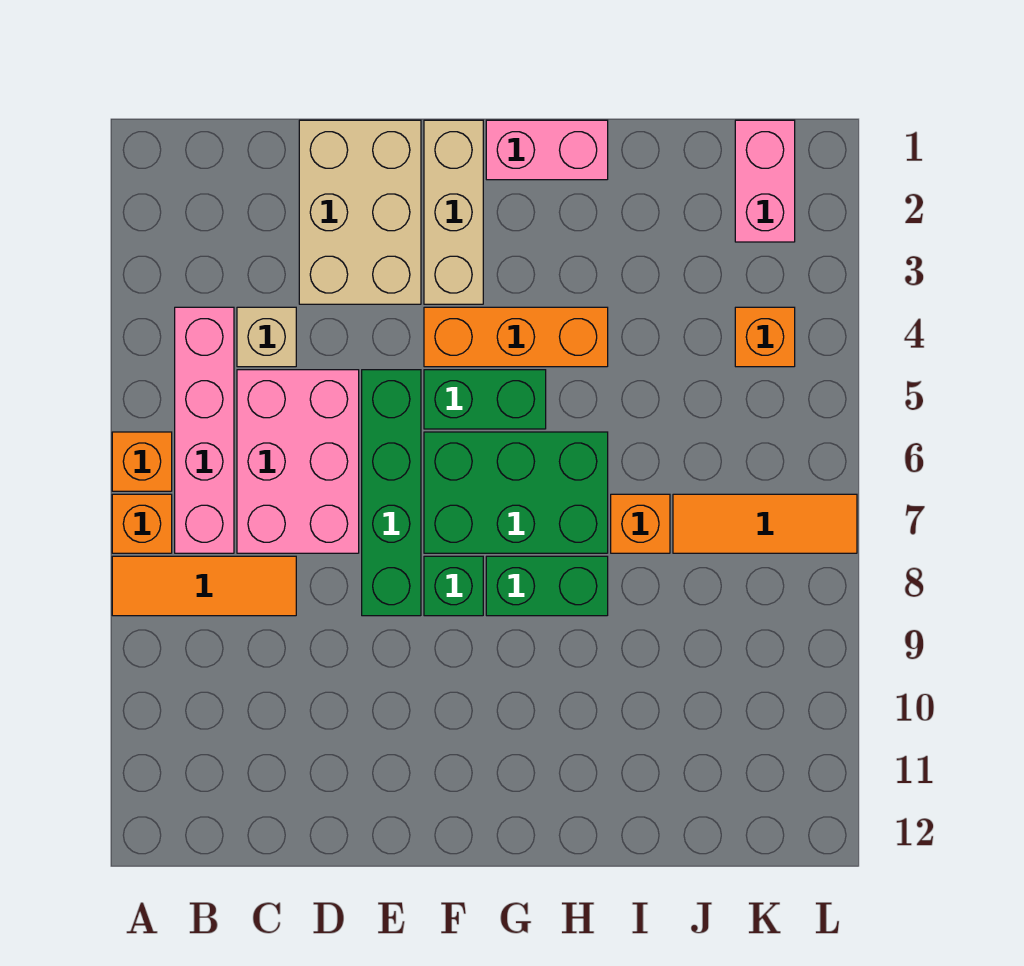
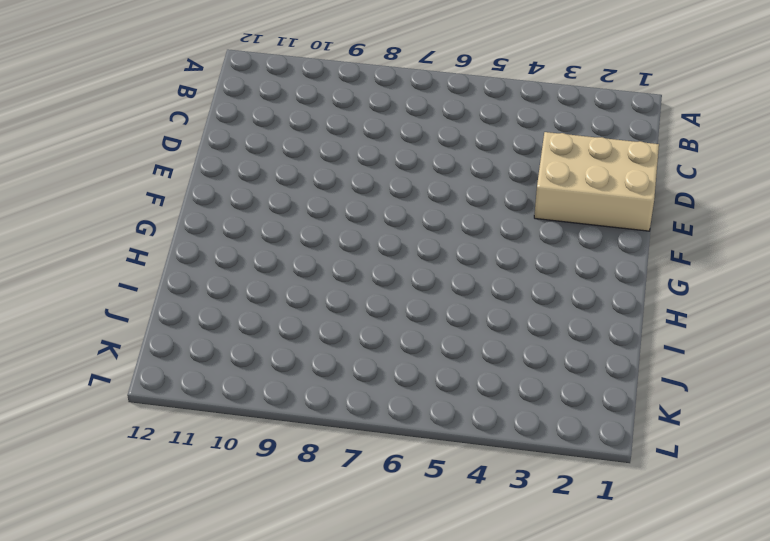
none -> orange brick A6 level 1
none -> orange brick A7 level 1
none -> orange tile A8:C8 level 1

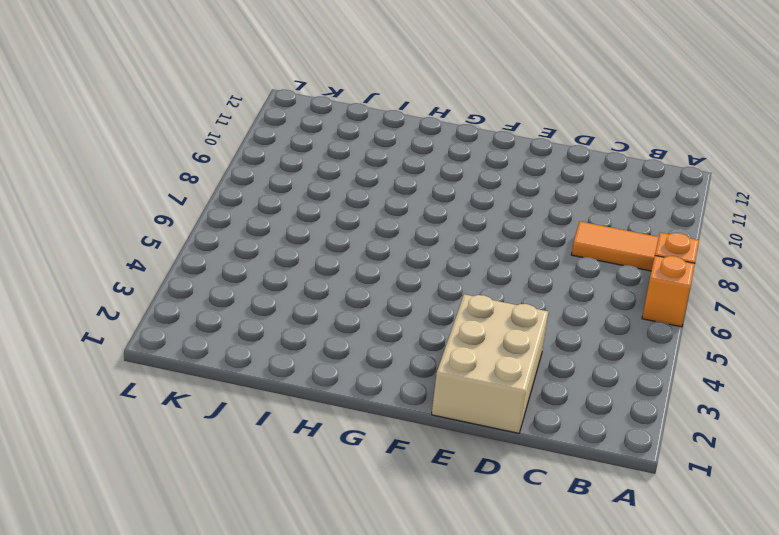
none -> pink brick B4:B7 level 1
none -> tan brick C4 level 1
none -> pink brick C5:D7 level 1

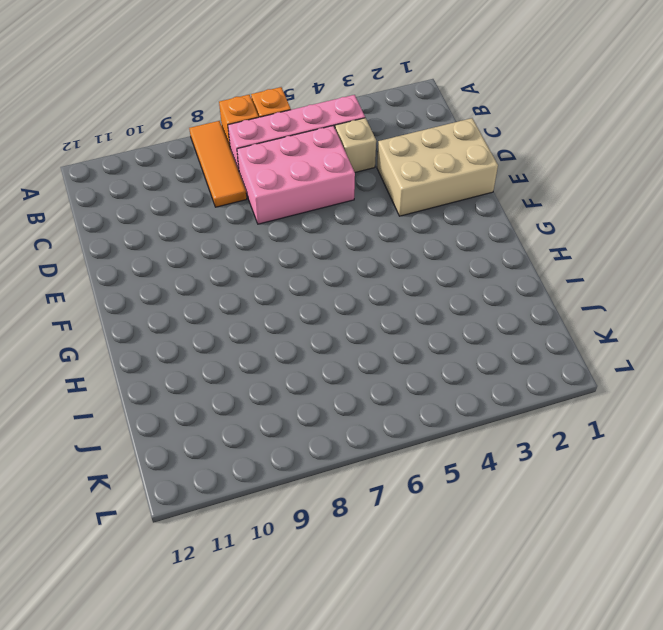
none -> green brick E5:E8 level 1
none -> tan brick F1:F3 level 1
none -> orange brick F4:H4 level 1

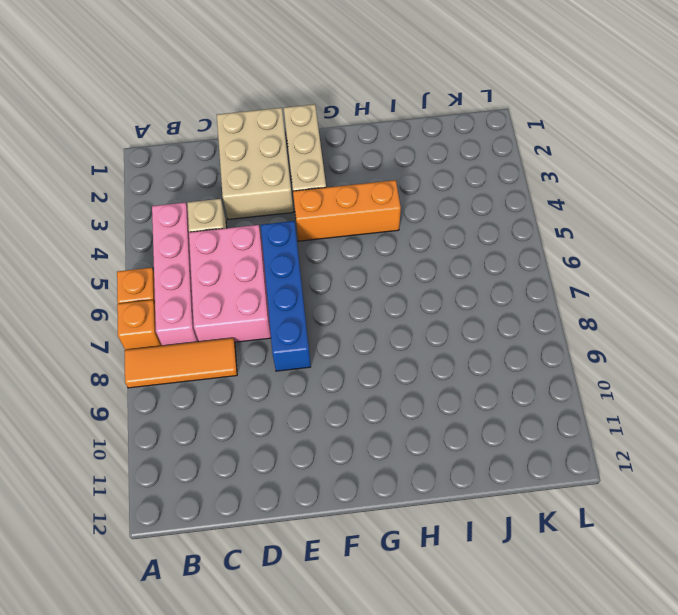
blue brick E5:E8 level 1 -> green brick E5:E8 level 1
none -> green brick F5:G5 level 1
none -> green brick F6:H7 level 1
none -> green brick F8 level 1

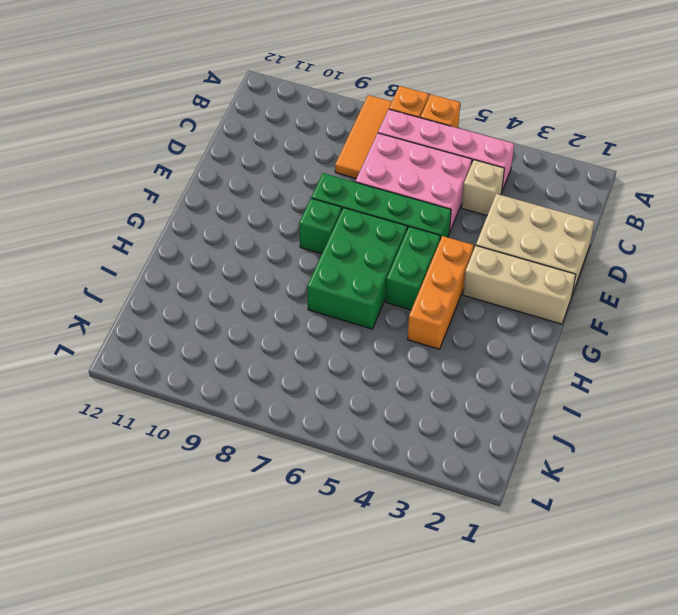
none -> pink brick G1:H1 level 1
none -> green brick G8:H8 level 1
none -> orange brick I7 level 1

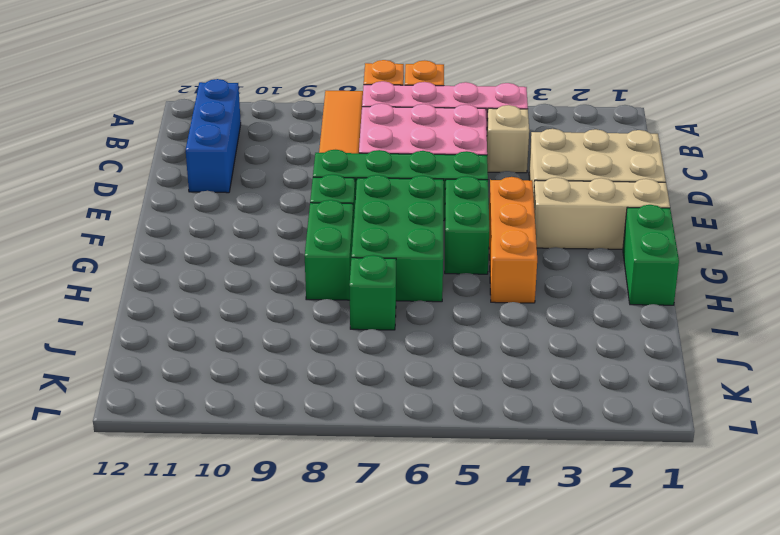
blue brick B11:D11 level 1 -> none
green brick G1:H1 level 1 -> pink brick G1:H1 level 1
green brick I7 level 1 -> orange brick I7 level 1
none -> orange tile J7:L7 level 1
none -> pink brick K1:K2 level 1
none -> orange brick K4 level 1

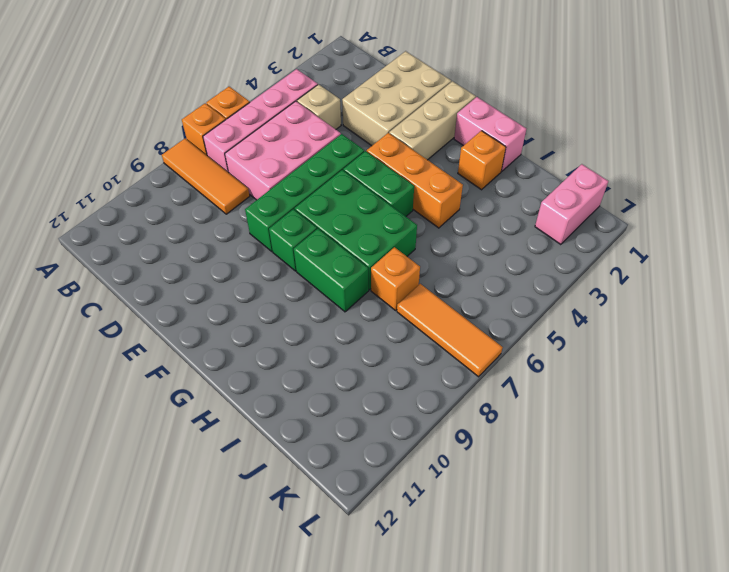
orange brick H2 level 1 -> orange brick K4 level 1

